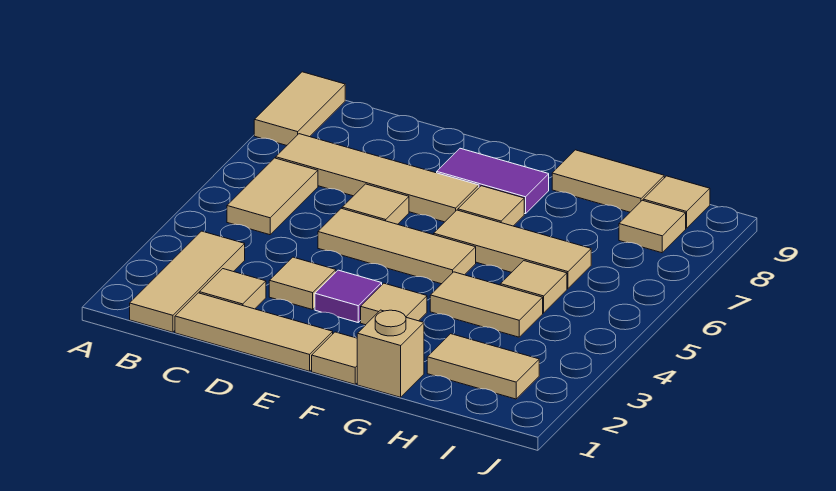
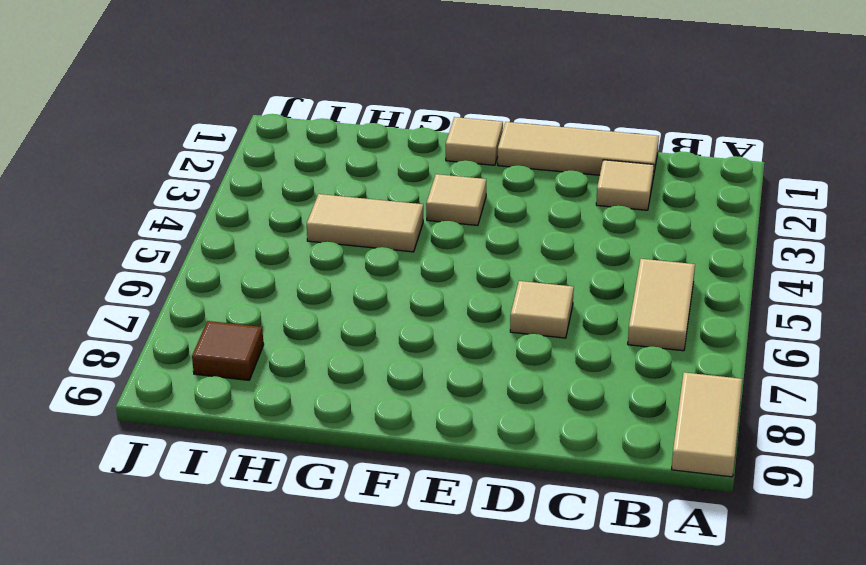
brown tile I8 level 1 -> tan tile I8 level 1
none -> tan tile B1:B3 level 1
none -> tan tile B7:E7 level 1
none -> tan tile D3 level 1

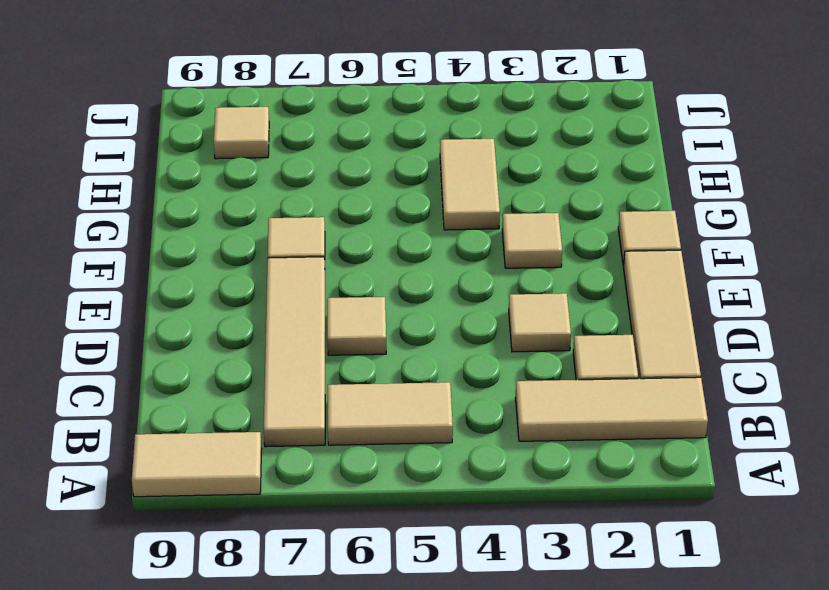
none -> tan tile D5:F5 level 1
none -> purple tile E3 level 1
none -> purple tile E8:F8 level 1

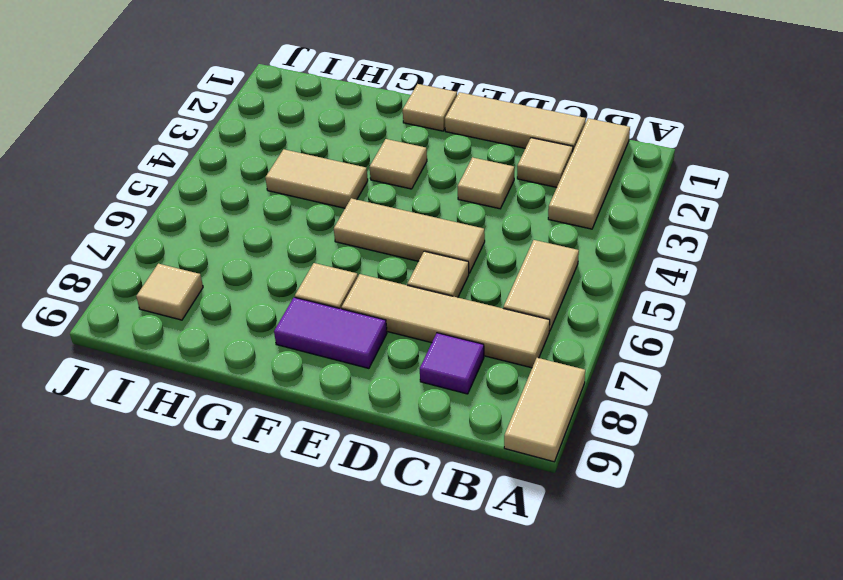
purple tile C8 level 1 -> purple tile E3 level 1
none -> tan tile F6:H6 level 1
none -> tan brick G1 level 1
none -> tan tile G9:H9 level 1

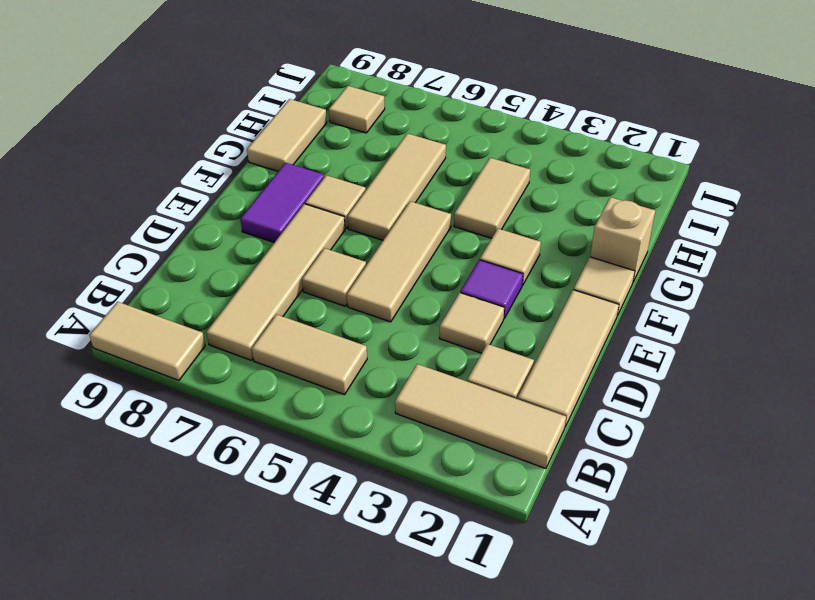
none -> tan tile H2:I2 level 1
none -> tan tile H5 level 1
none -> tan tile I9 level 1

